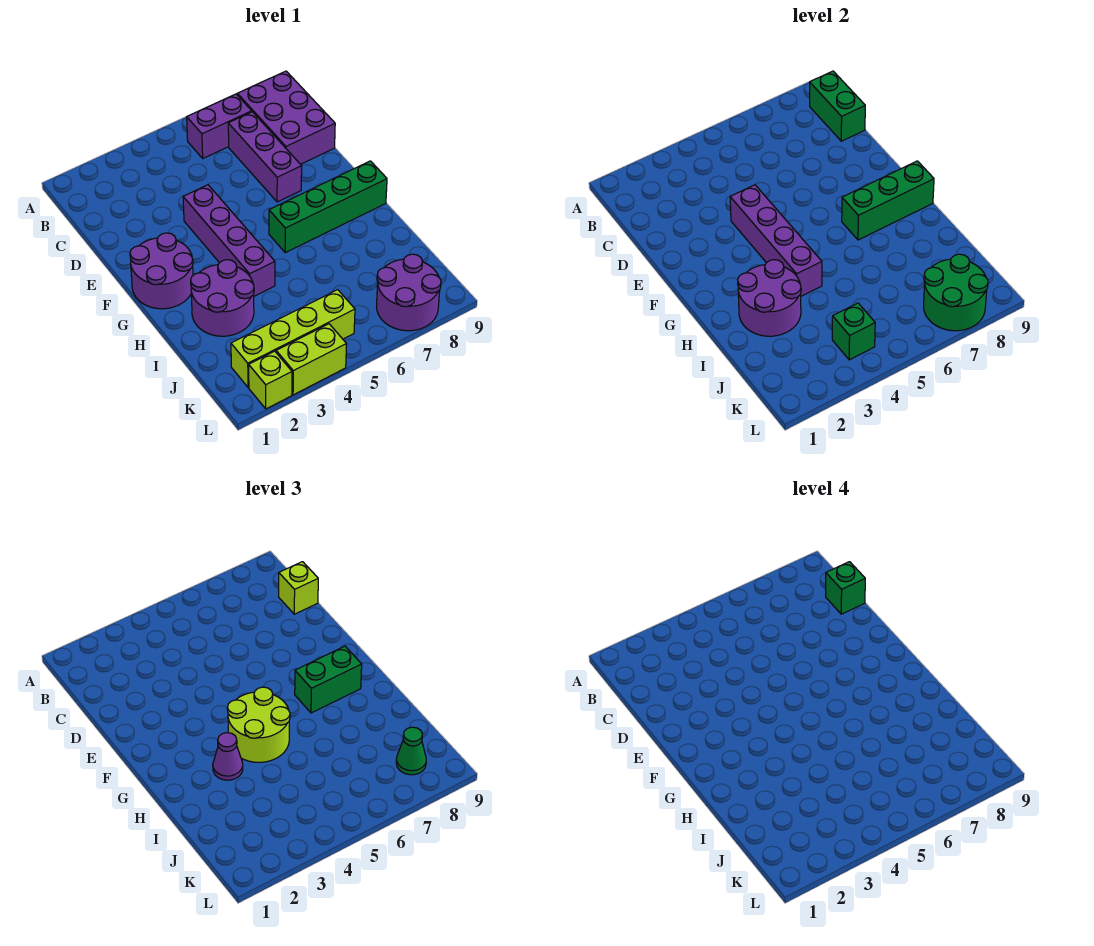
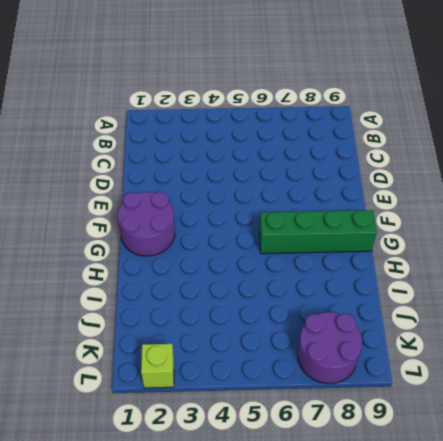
none -> purple brick B6:B7 level 1
none -> purple brick B8:D9 level 1
none -> purple brick C7:E7 level 1

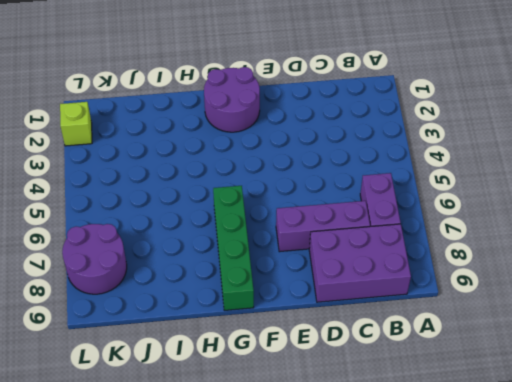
none -> purple brick E4:H4 level 1
none -> purple round brick H2:I3 level 1
none -> lime brick K2:K5 level 1

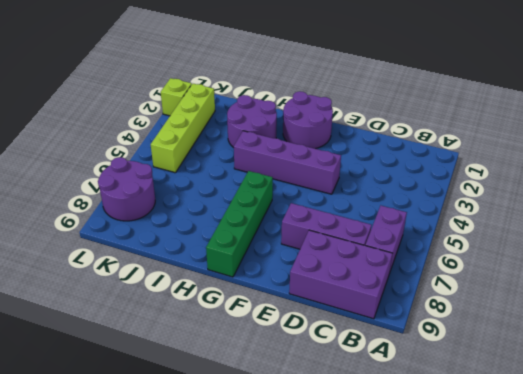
none -> lime brick L3:L4 level 1
none -> green brick B9:C9 level 2
none -> purple brick E4:H4 level 2

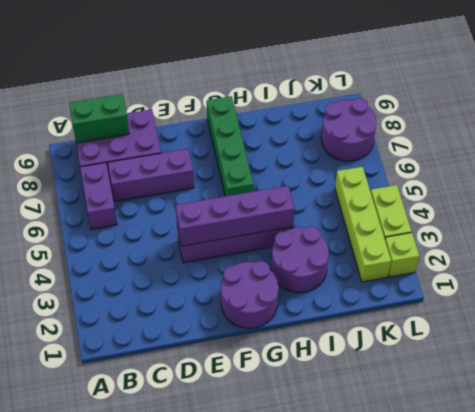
none -> green brick G7:G9 level 2
none -> purple round brick H2:I3 level 2
none -> green brick K4 level 2

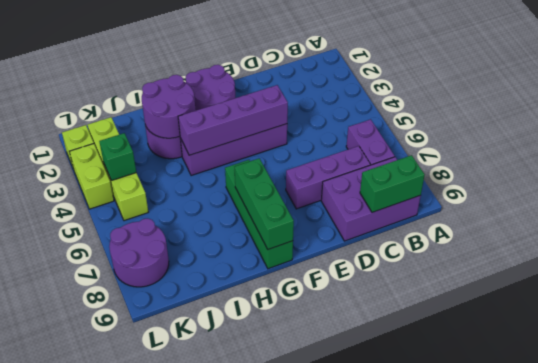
none -> green round brick K7:L8 level 2
none -> lime brick C9 level 3
none -> lime round brick G4:H5 level 3

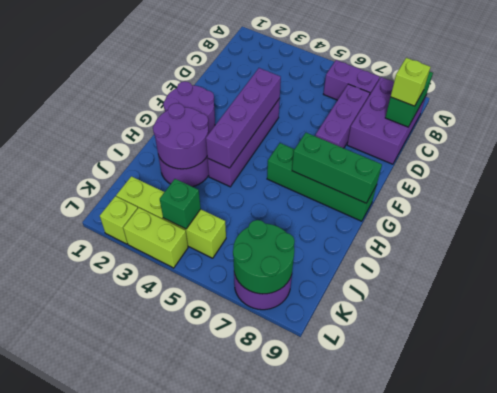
none -> lime round brick G4:H5 level 3
none -> green brick G7:G8 level 3
none -> purple cone H3 level 3

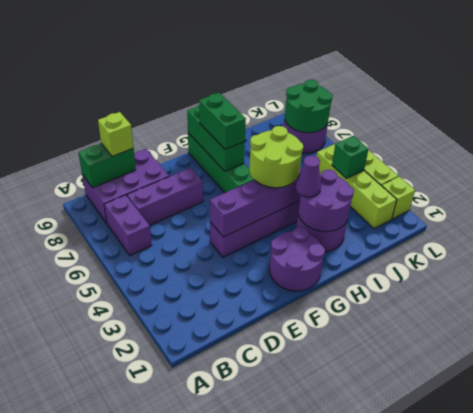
none -> green cone K8 level 3
none -> green brick C9 level 4

